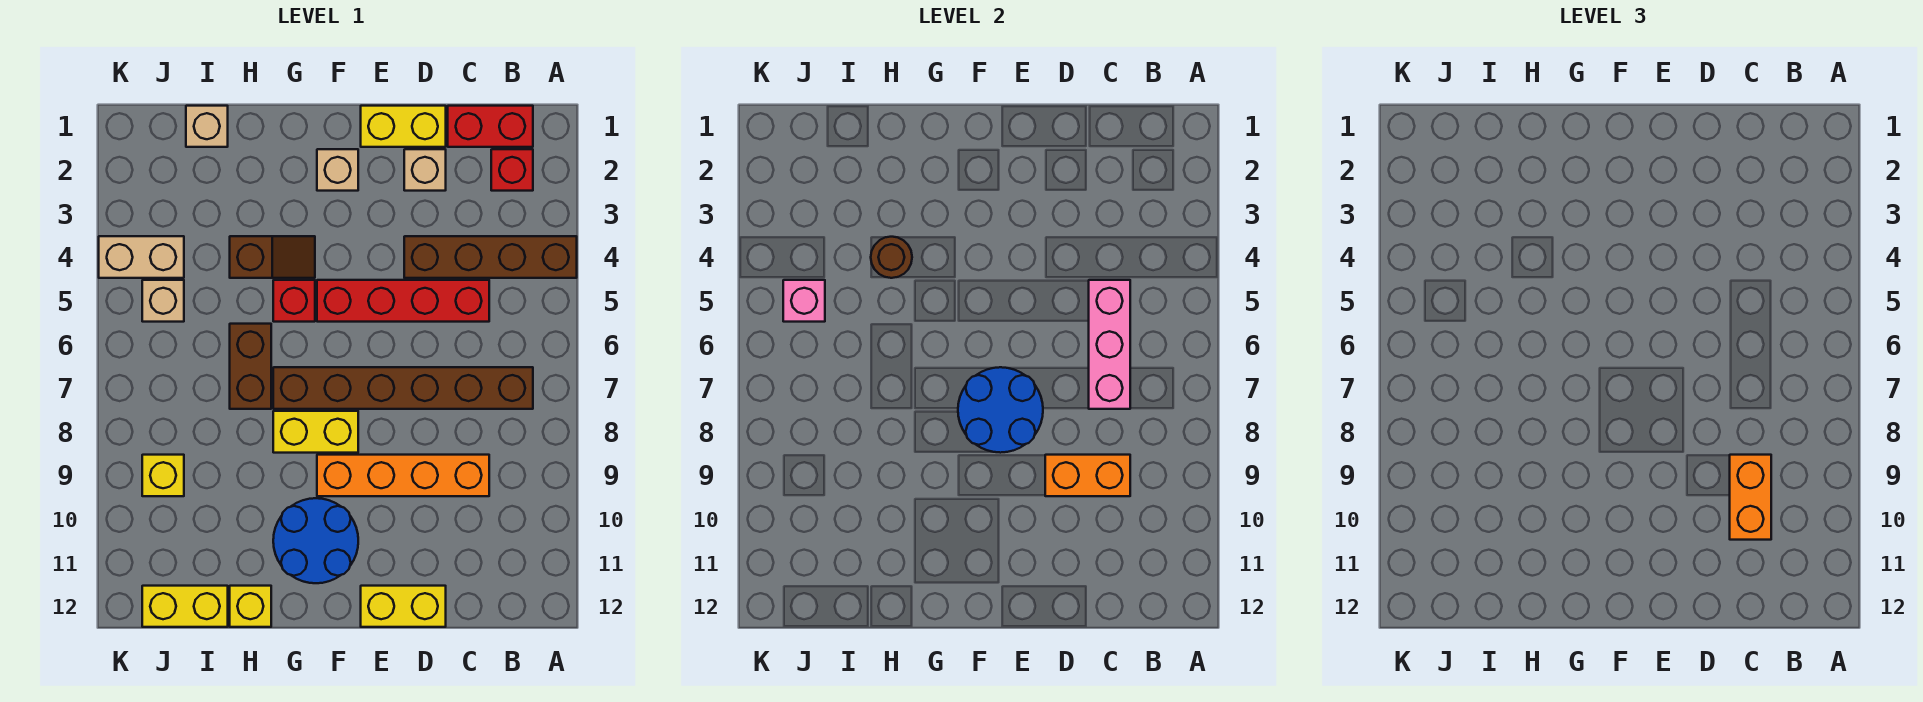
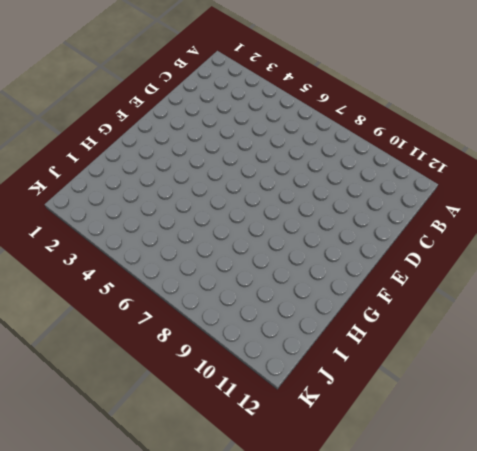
none -> brown brick A4:D4 level 1
none -> red brick B1:C1 level 1
none -> red brick B2 level 1

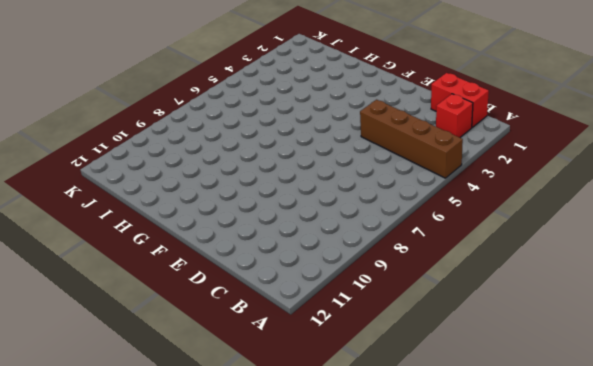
none -> brown brick B7:G7 level 1
none -> red brick C5:F5 level 1
none -> orange brick C9:F9 level 1

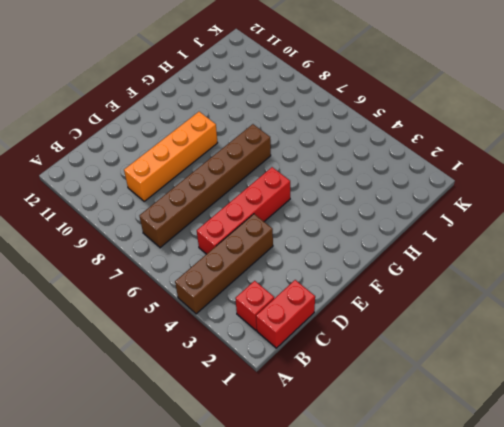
none -> yellow brick D1:E1 level 1
none -> tan brick D2 level 1
none -> yellow brick D12:E12 level 1

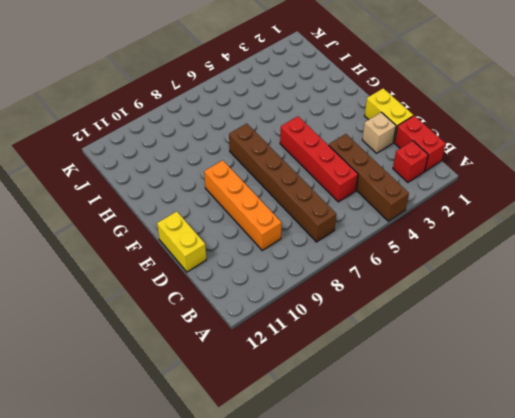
none -> tan brick F2 level 1
none -> yellow brick F8:G8 level 1
none -> blue round brick F10:G11 level 1

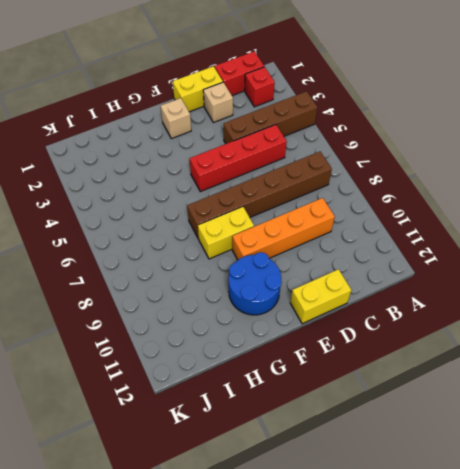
none -> brown slope G4:H4 level 1 top H
none -> red brick G5 level 1
none -> brown brick H6:H7 level 1

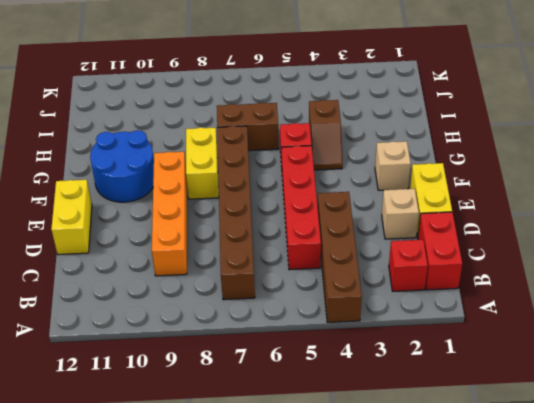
none -> yellow brick H12 level 1
none -> tan brick I1 level 1
none -> yellow brick I12:J12 level 1

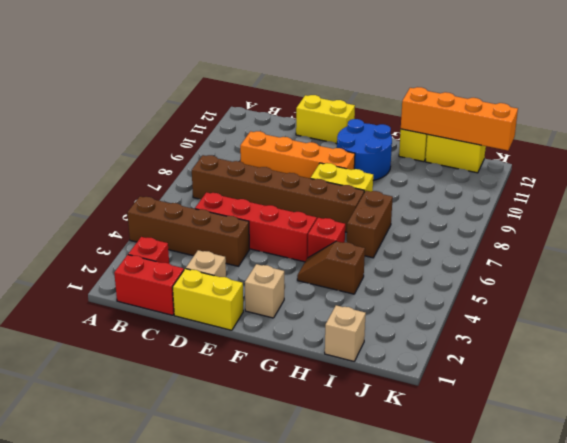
orange brick H12:K12 level 2 -> none
none -> tan brick J4:K4 level 1
none -> tan brick J5 level 1
none -> yellow brick J9 level 1

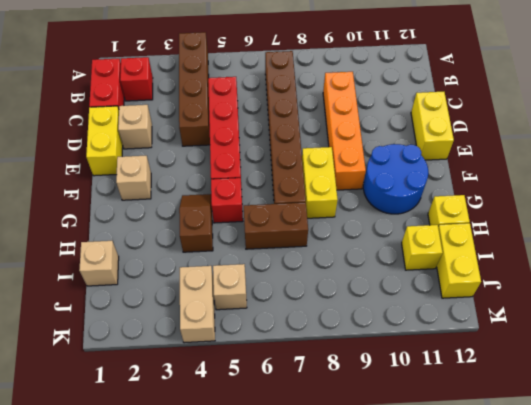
yellow brick I11 level 1 -> yellow brick J9 level 1
none -> pink brick C5:C7 level 2
none -> orange brick C9:D9 level 2
none -> blue round brick E7:F8 level 2

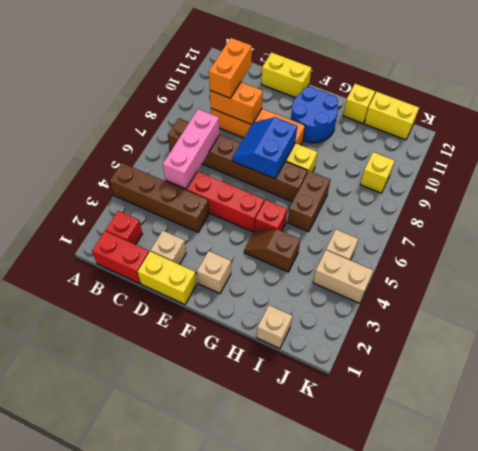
blue slope E7:F8 level 2 top F -> blue round brick E7:F8 level 2
none -> brown round brick H4 level 2
none -> pink brick J5 level 2

